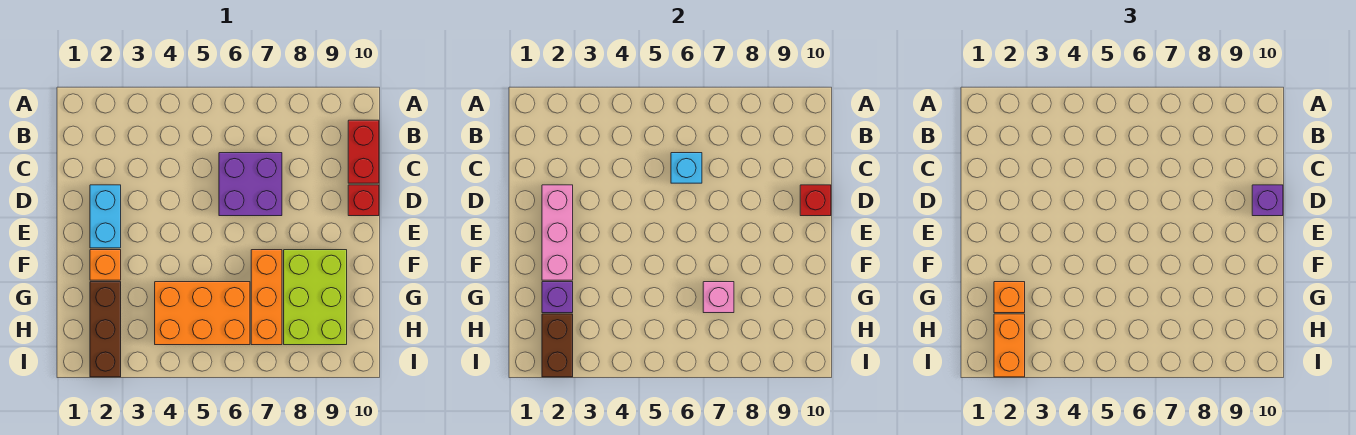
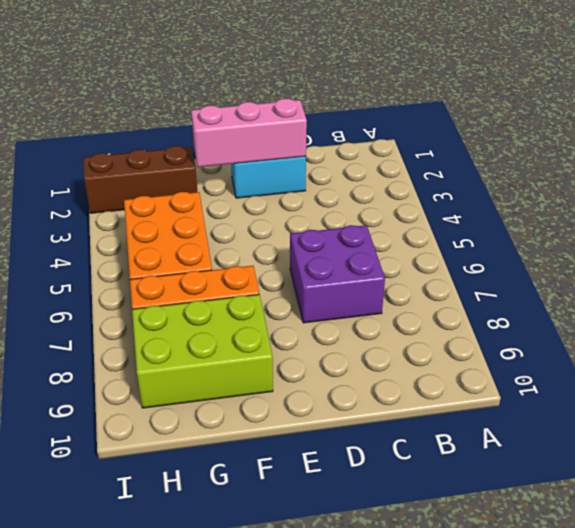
none -> red brick B10:C10 level 1
none -> red brick D10 level 1
none -> orange brick F2 level 1

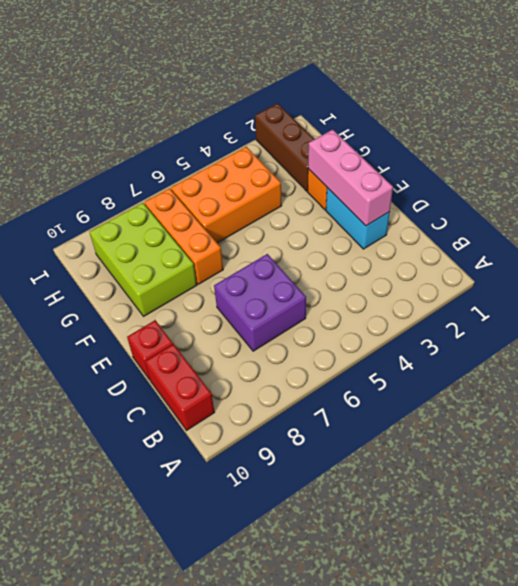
none -> cyan brick C6 level 2
none -> red brick D10 level 2
none -> purple brick G2 level 2

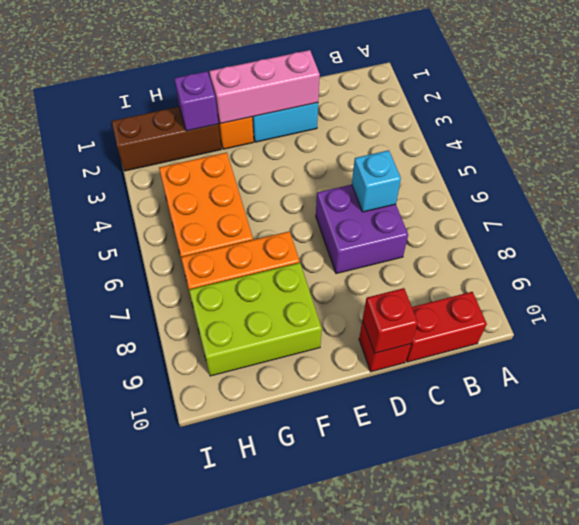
none -> pink brick G7 level 2
none -> brown brick H2:I2 level 2
none -> purple brick D10 level 3

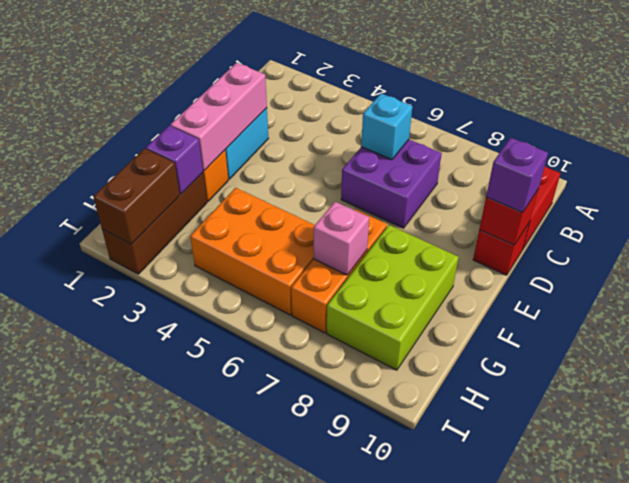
none -> orange brick G2 level 3
none -> orange brick H2:I2 level 3

